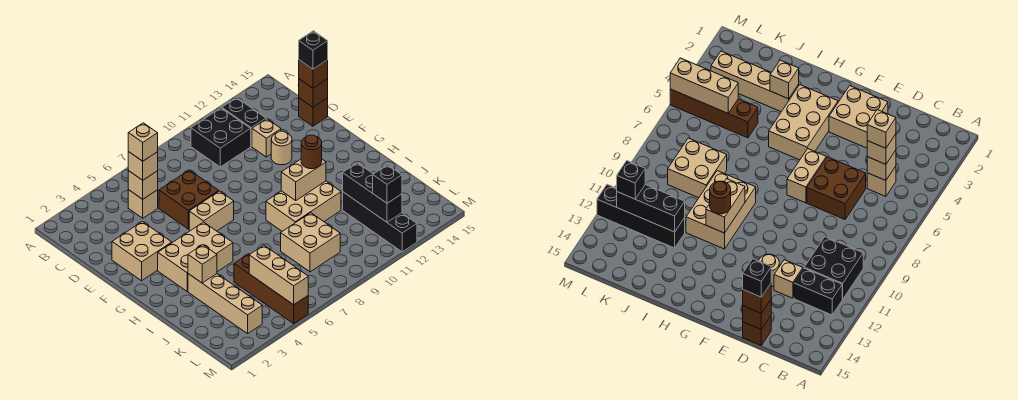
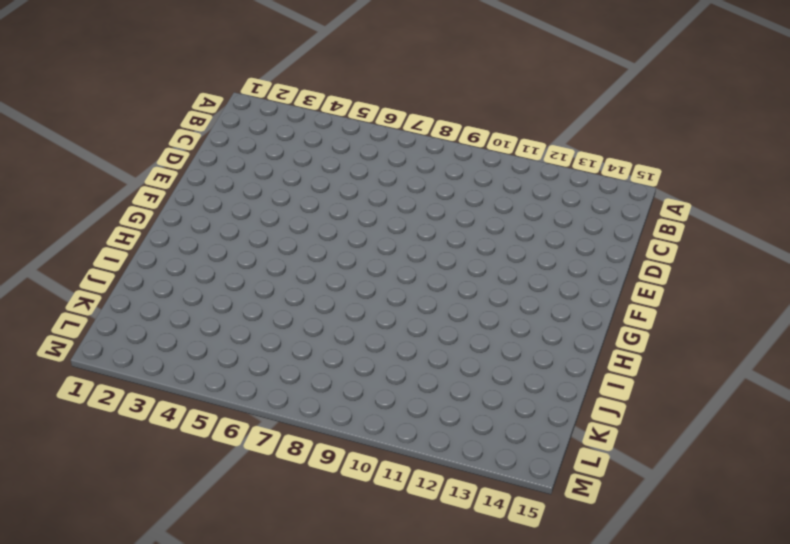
none -> black brick B10:C11 level 1
none -> black brick B12:C12 level 1
none -> tan brick C5 level 1

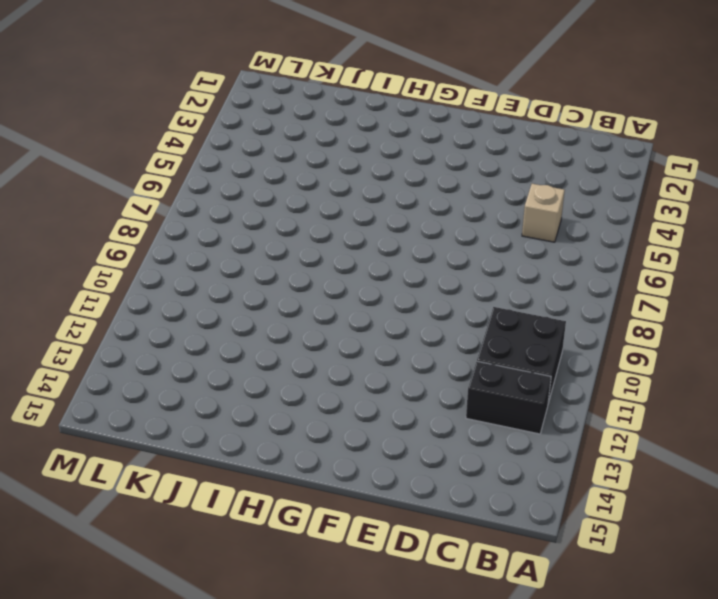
none -> brown brick D6:E7 level 1
none -> tan brick D12 level 1
none -> brown brick D15 level 1

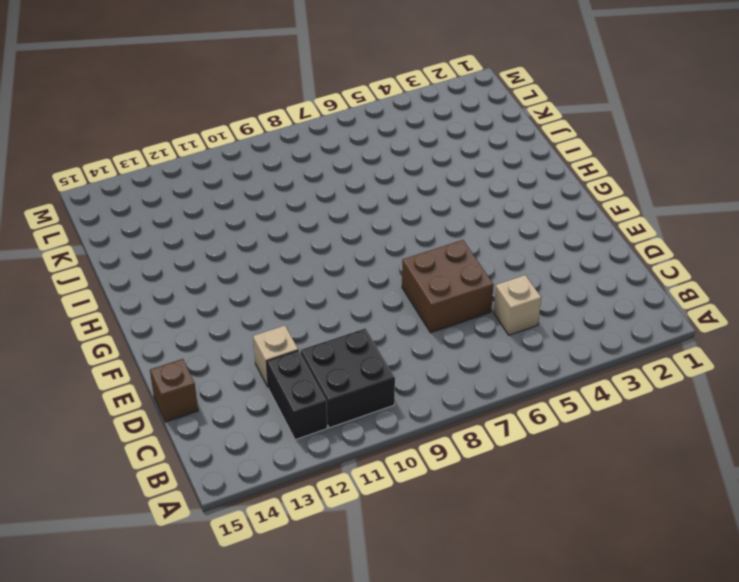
none -> tan brick E2:F3 level 1
none -> tan round brick E12 level 1
none -> tan brick F6:F7 level 1

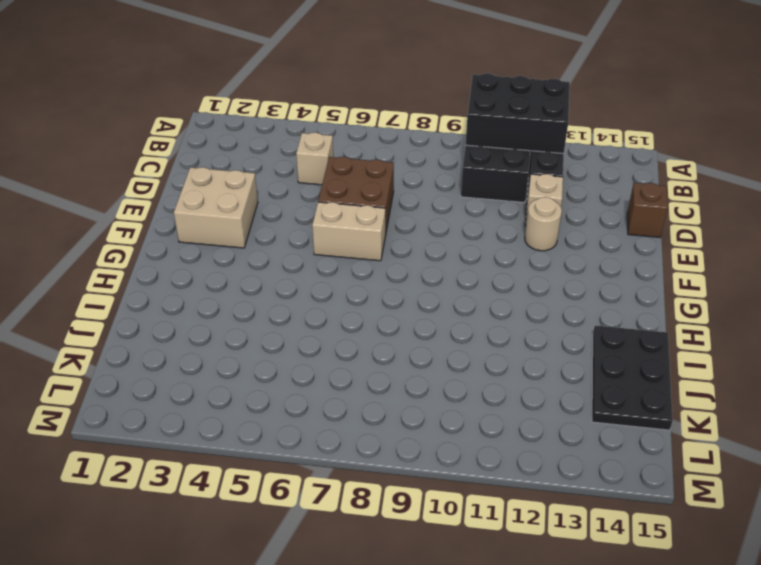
black brick A10:B12 level 2 -> none
black plate I14:K15 level 1 -> none
none -> tan brick G3:H5 level 1
none -> tan brick H9:I11 level 1
none -> tan brick I3:L3 level 1

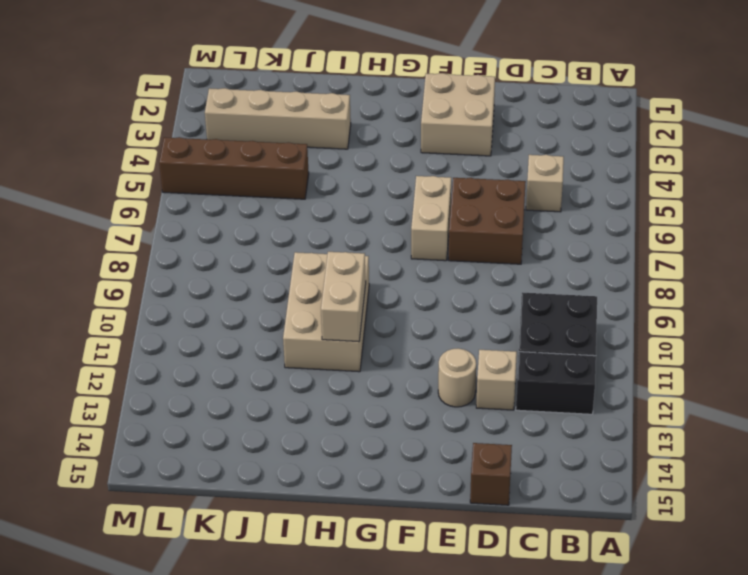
none -> tan brick G3:H5 level 1
none -> tan brick J8:K9 level 1
none -> black brick J12:M12 level 1

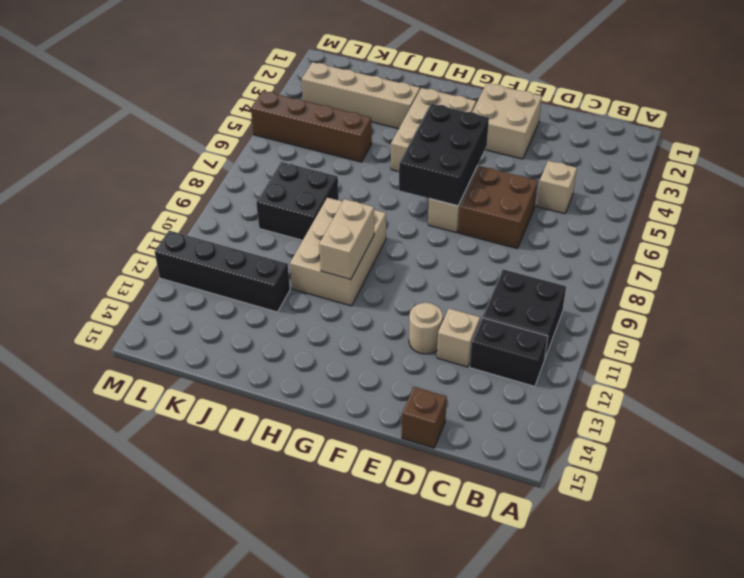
black brick F5:G7 level 2 -> none
black brick J8:K9 level 1 -> tan brick J8:K9 level 1
none -> tan brick C5 level 2
none -> brown brick D15 level 2
none -> tan brick I3 level 2

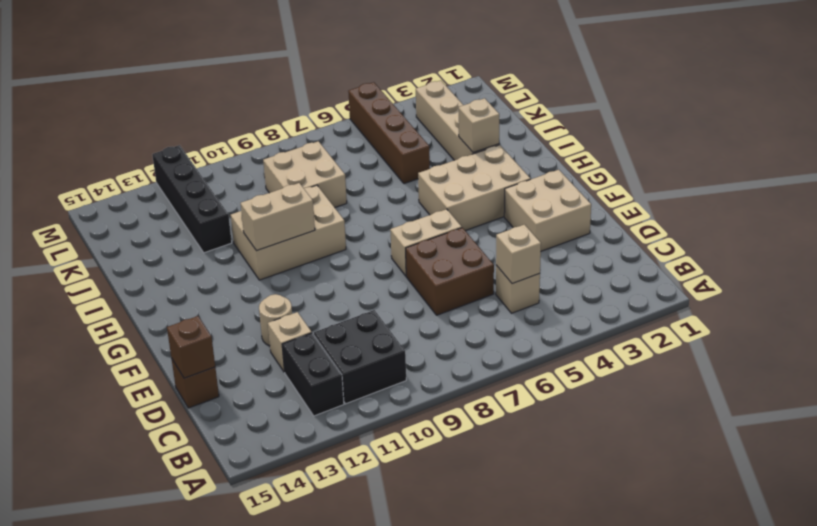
none -> black brick J12:L12 level 2
none -> tan brick K5:M5 level 2
none -> tan brick C5 level 3

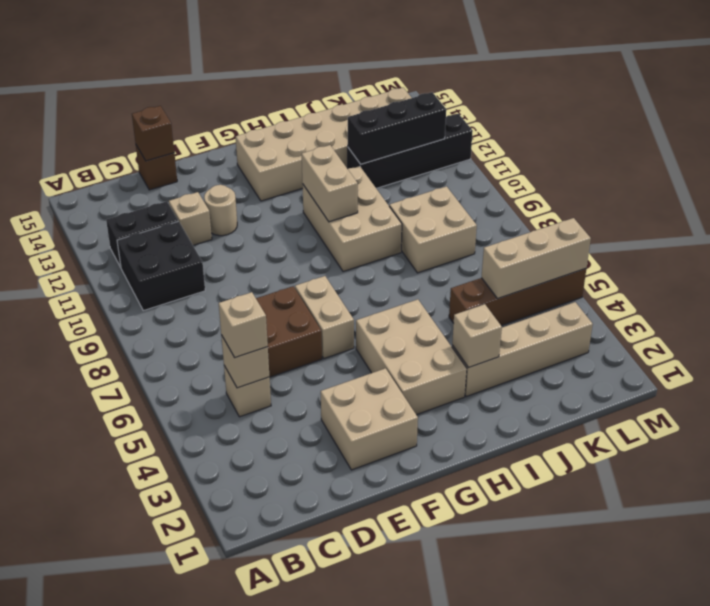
tan brick G13:L14 level 1 -> none
none -> brown brick D15 level 3
none -> brown round brick H11 level 3
none -> black brick L12 level 3

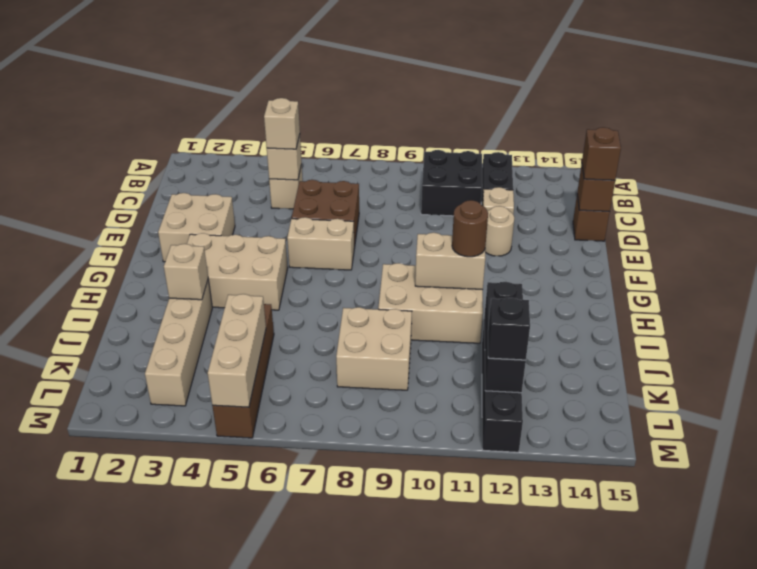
none -> tan brick C5 level 4
none -> black brick D15 level 4

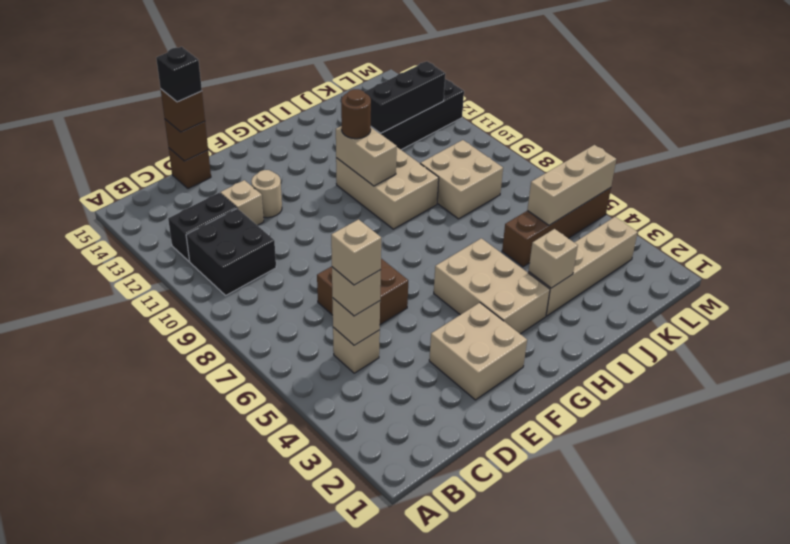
none -> tan brick F6:F7 level 1
none -> black brick L12 level 3

